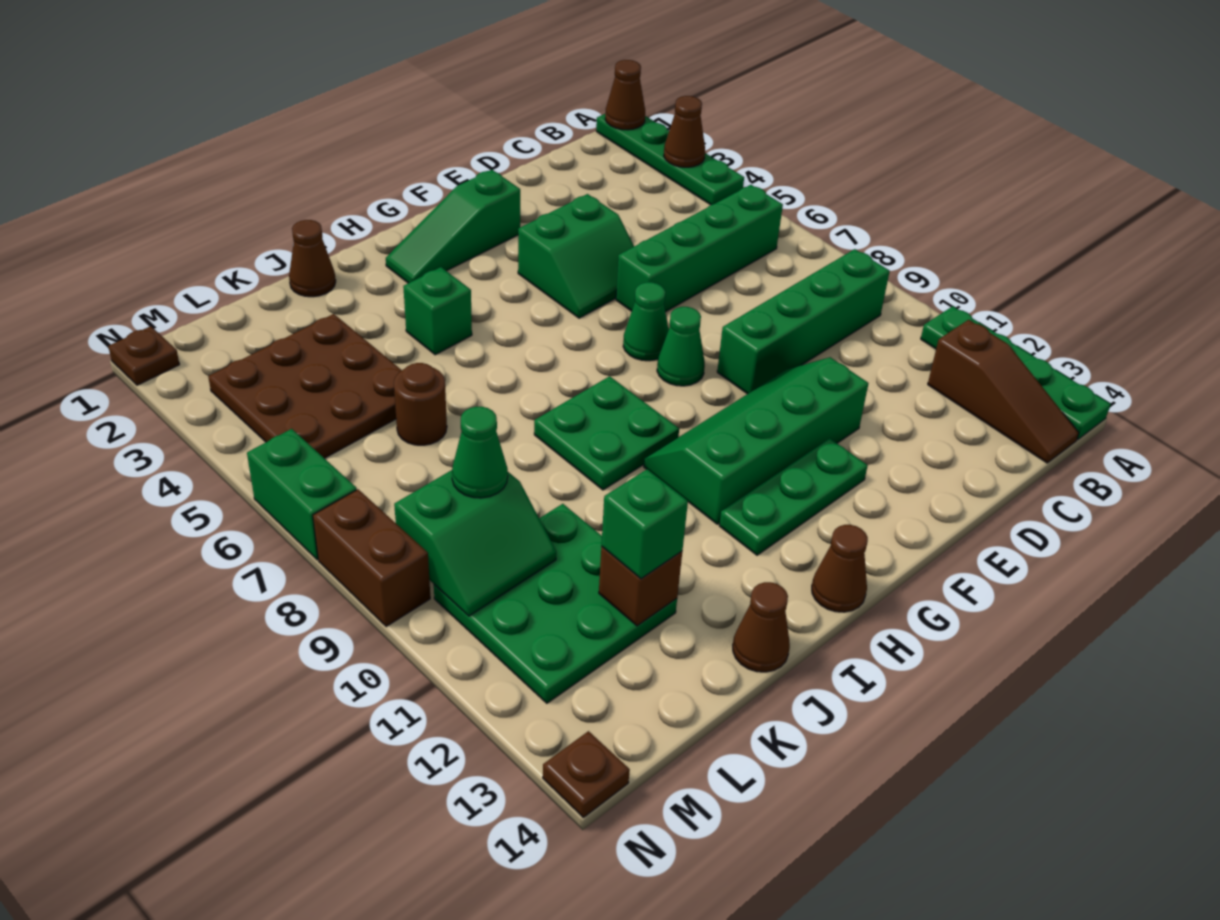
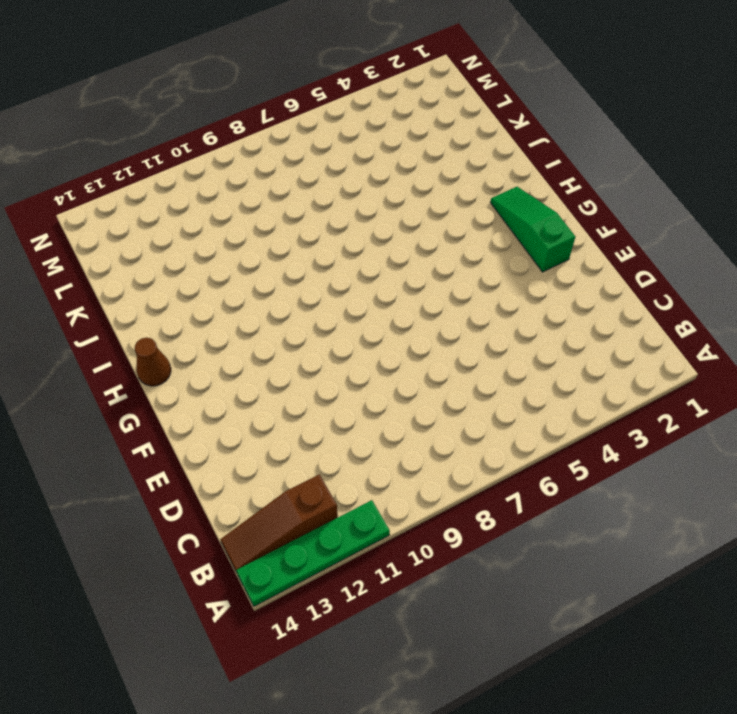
none -> green plate A1:A4 level 1
none -> green brick B6:E6 level 1
none -> green brick B9:E9 level 1

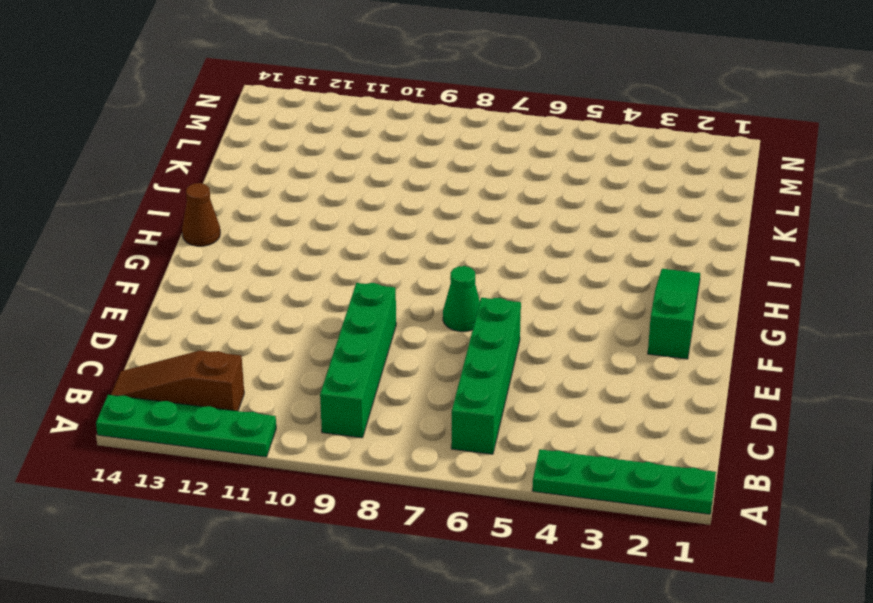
none -> green slope E4:F5 level 1 top 4
none -> green slope E10:H11 level 1 top 11
none -> green cone F8 level 1

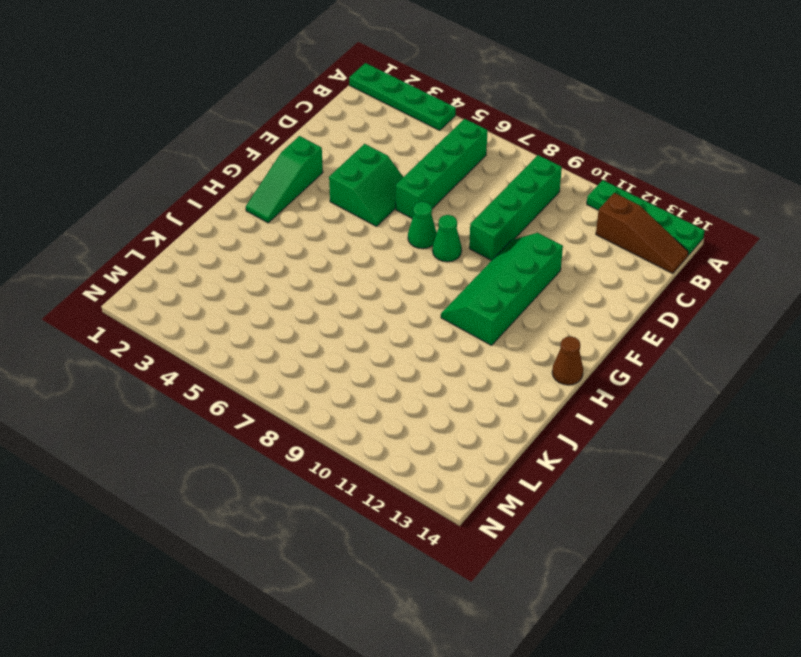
none -> green plate F12:H12 level 1
none -> green plate H8:I9 level 1
none -> green brick I4 level 1

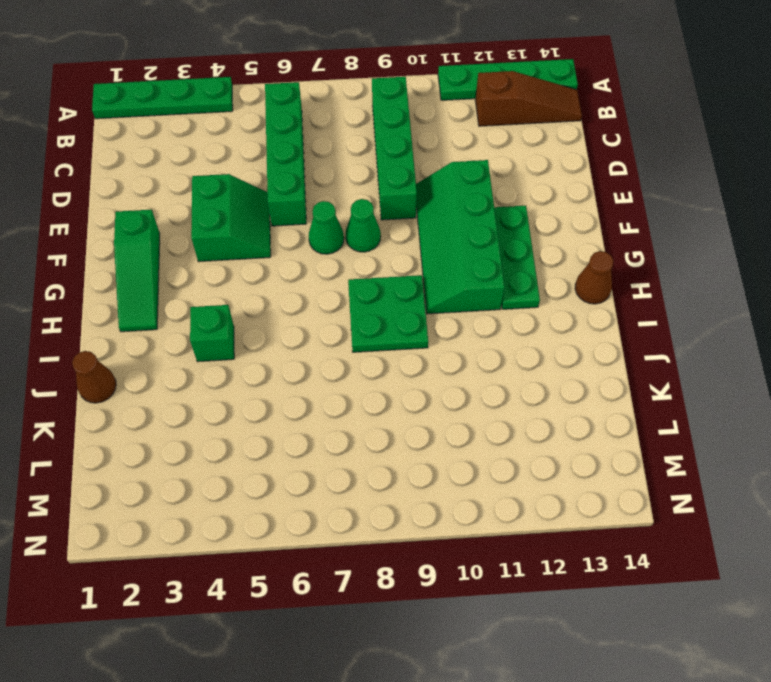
none -> brown cone J14 level 1
none -> brown plate K3:M5 level 1
none -> brown round brick K6 level 1

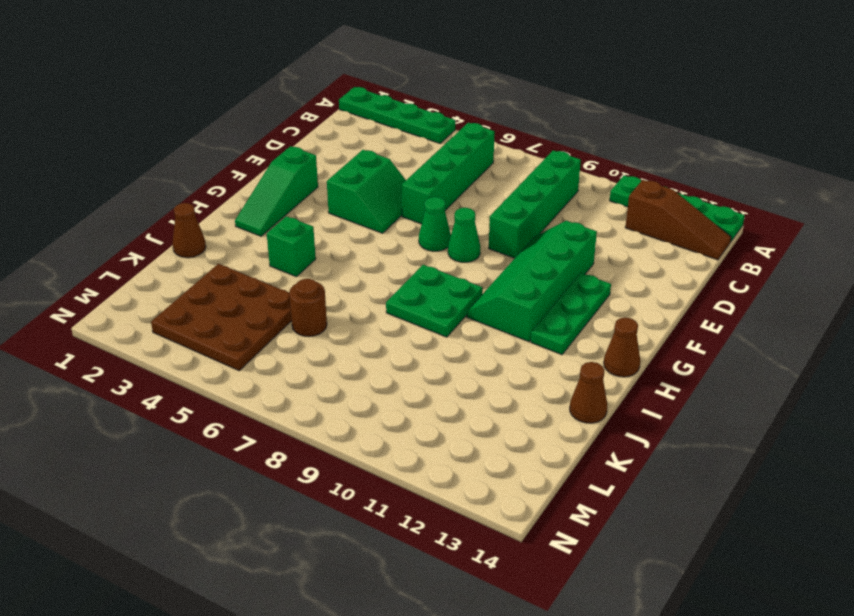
none -> green plate K10:M12 level 1
none -> brown plate N1 level 1
none -> green brick N6:N7 level 1

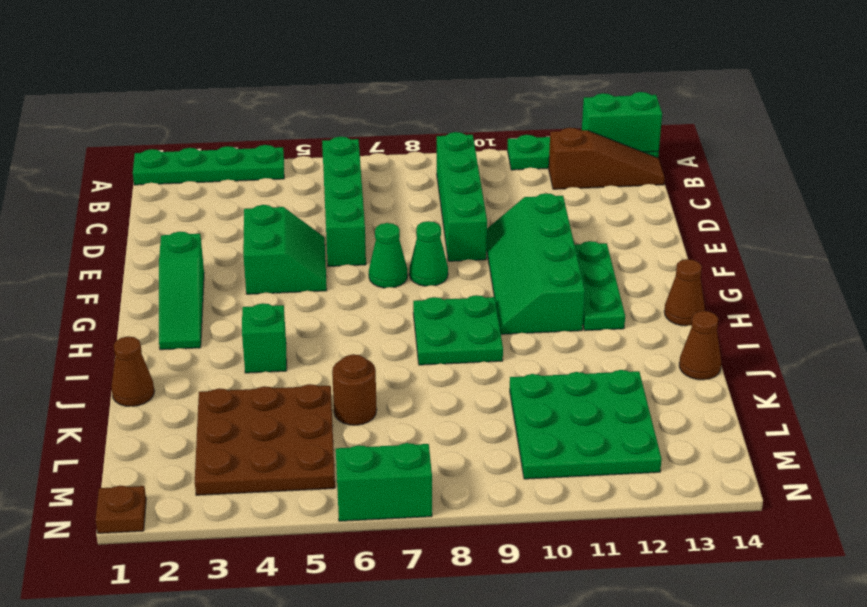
green brick A13:A14 level 2 -> none
none -> brown brick N8:N9 level 1
none -> brown plate N14 level 1
none -> brown cone A1 level 2

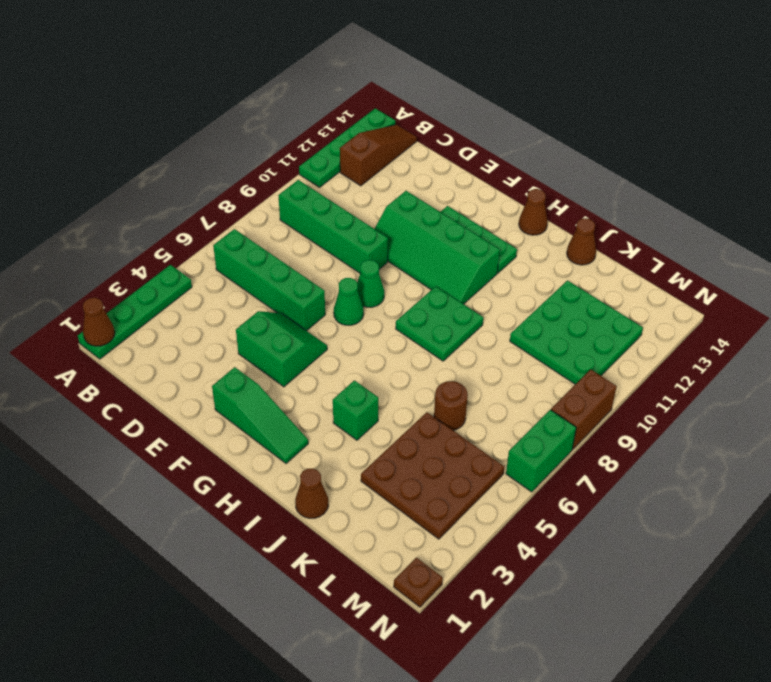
none -> brown plate N14 level 1
none -> brown cone A3 level 2
none -> brown brick K12 level 2

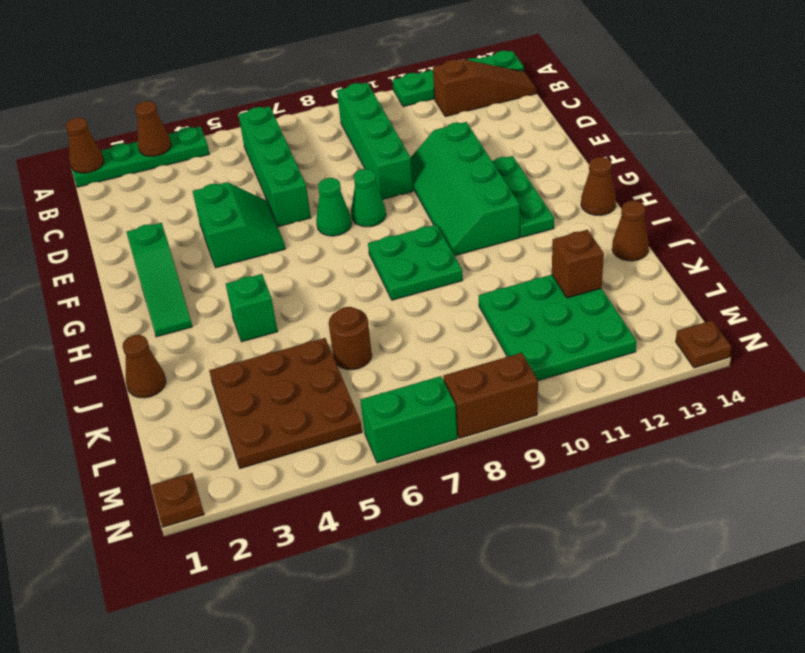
none -> green slope L9:M10 level 2 top 9
none -> green brick K12 level 3
none -> green cone L9 level 3

